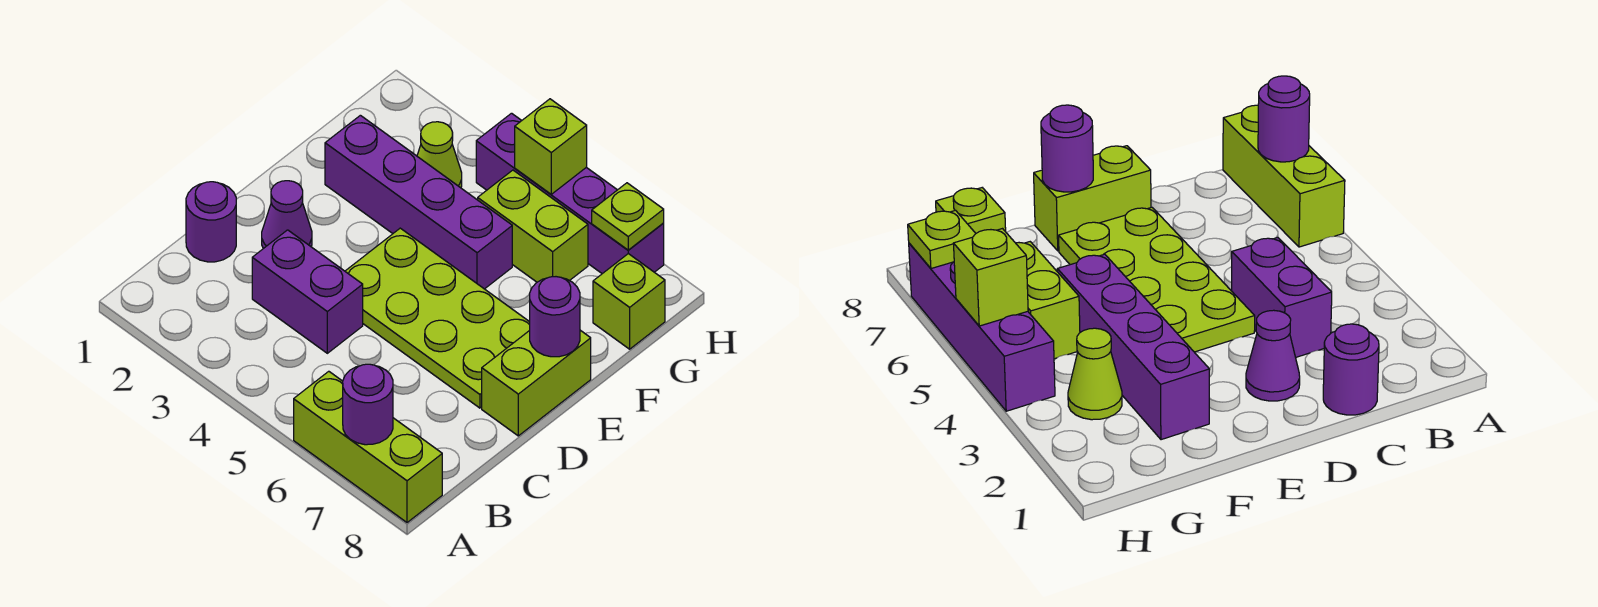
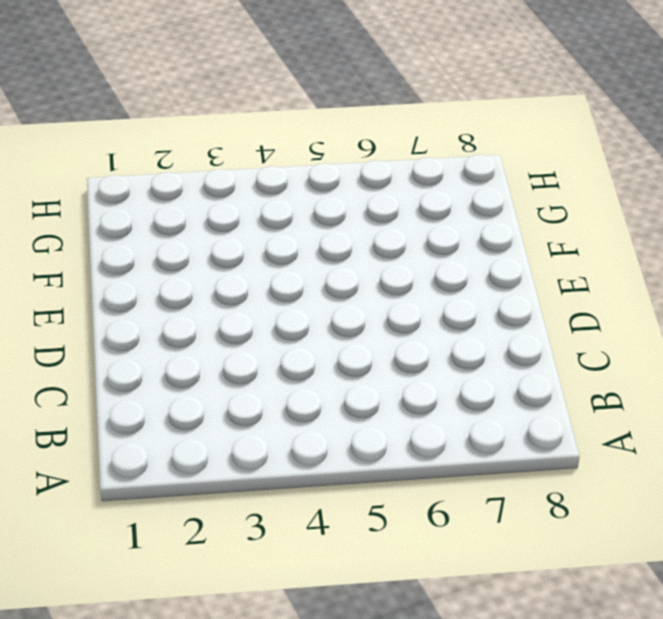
none -> lime brick A6:A8 level 1
none -> purple round brick C1 level 1
none -> purple brick C3:C4 level 1

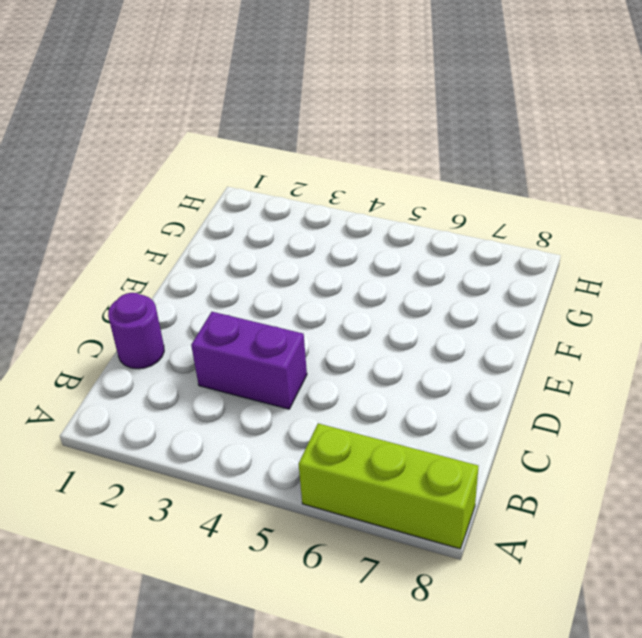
none -> purple cone D2 level 1
none -> lime plate D4:E7 level 1
none -> lime brick D8:E8 level 1

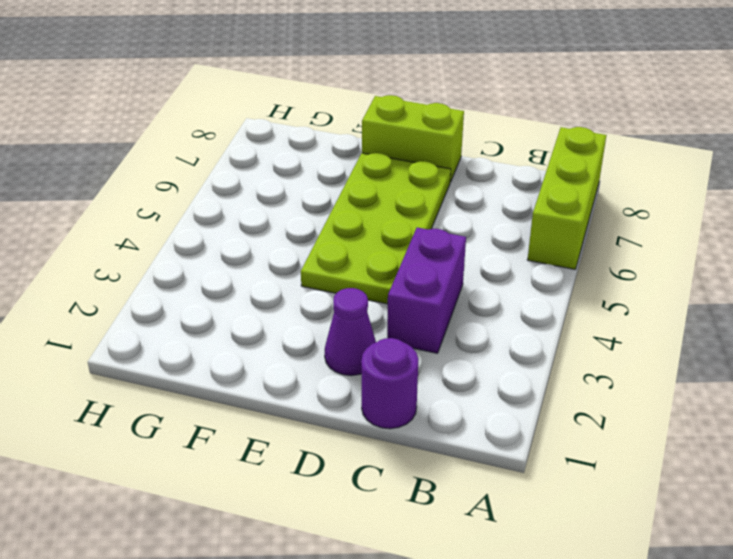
none -> purple brick F2:F5 level 1
none -> lime cone G3 level 1
none -> lime brick G5:G6 level 1

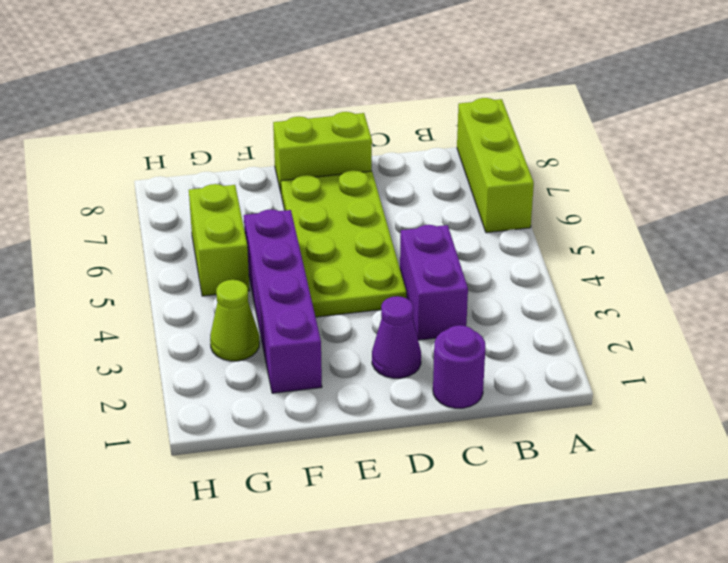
none -> lime brick G8 level 1
none -> purple brick H4:H7 level 1
none -> purple round brick A7 level 2

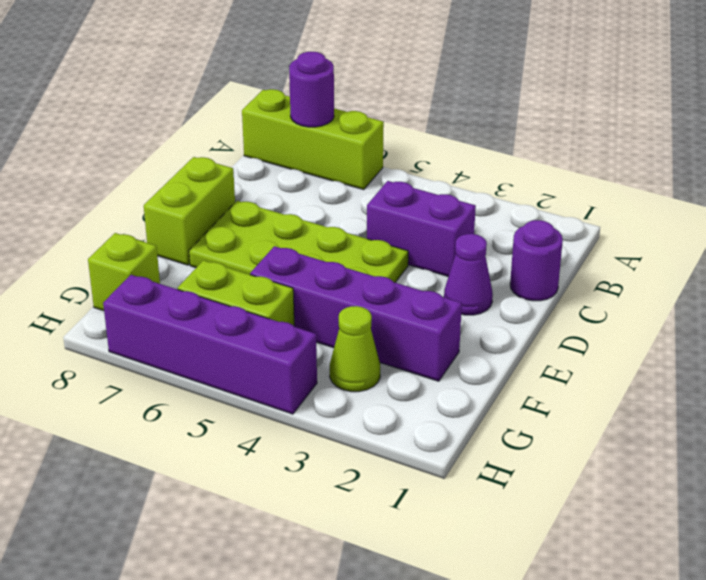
none -> purple round brick E8 level 2
none -> lime brick H5 level 2
none -> lime plate H7 level 2

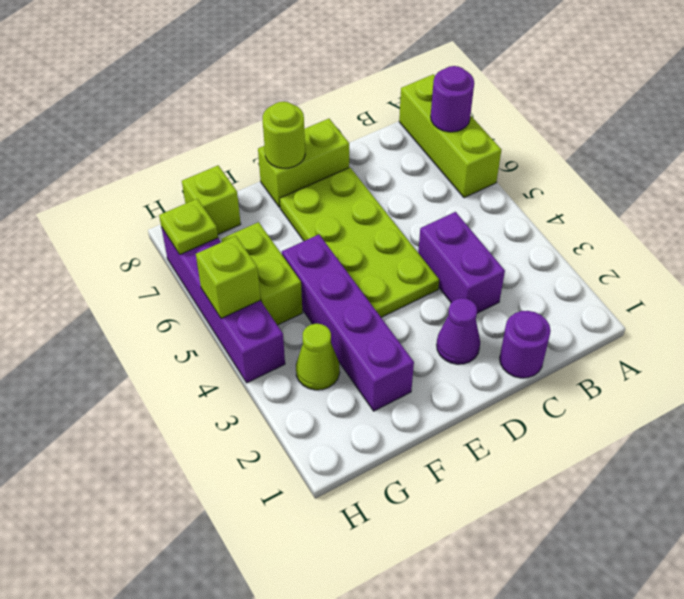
lime round brick E8 level 2 -> purple round brick E8 level 2

